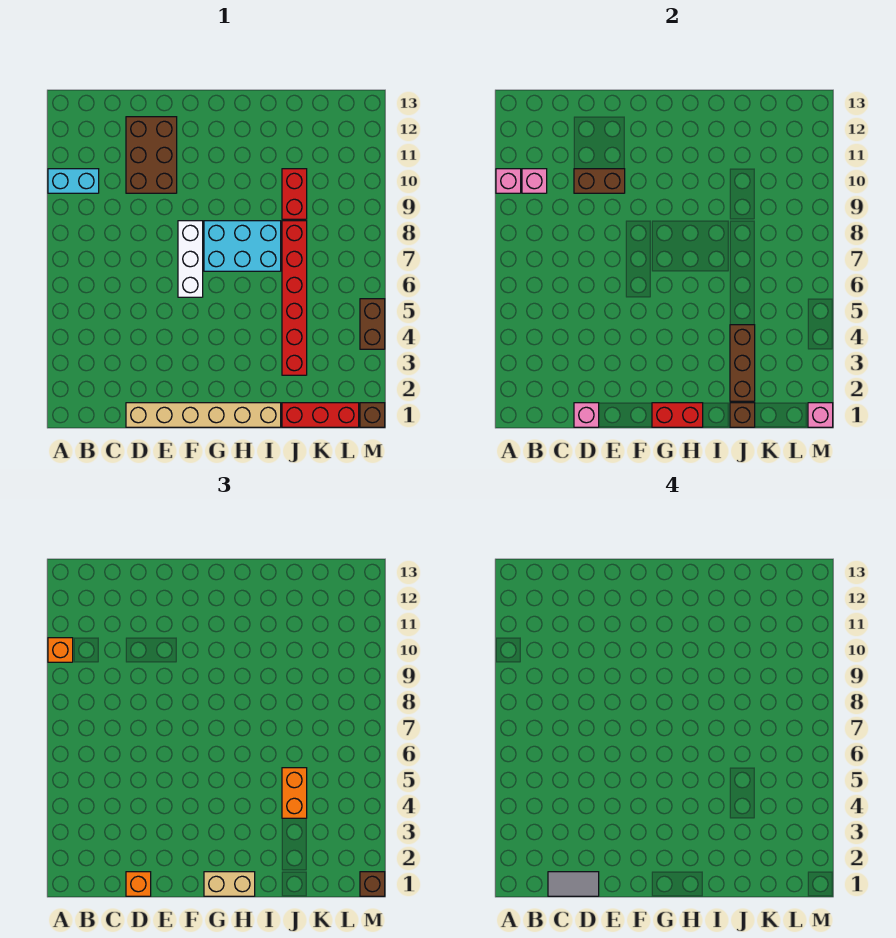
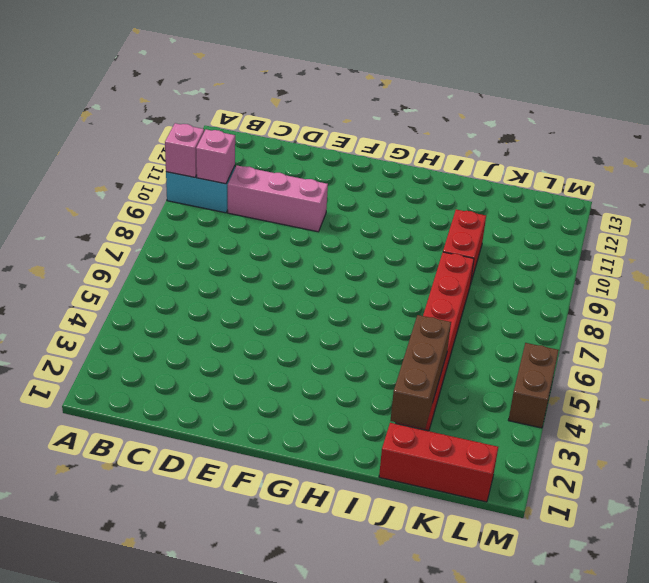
pink brick C10:E10 level 1 -> brown brick D10:E12 level 1
none -> tan brick D1:I1 level 1
none -> white brick F6:F8 level 1
none -> cyan brick G7:I8 level 1

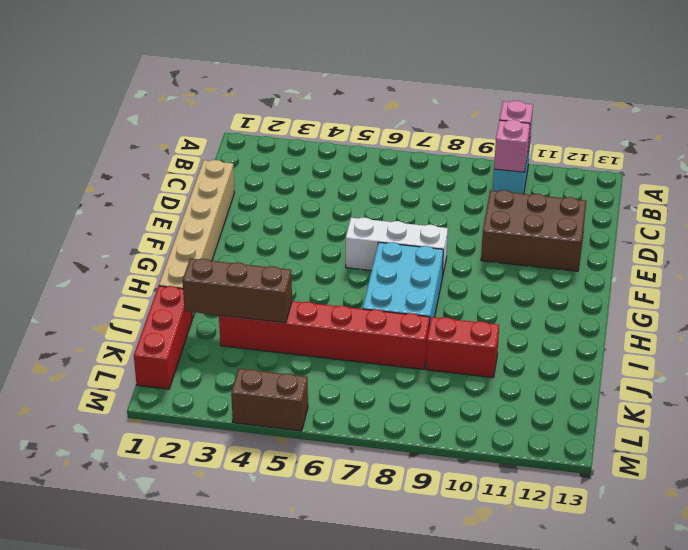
none -> brown brick M1 level 1
none -> pink brick D1 level 2
none -> brown brick D10:E10 level 2

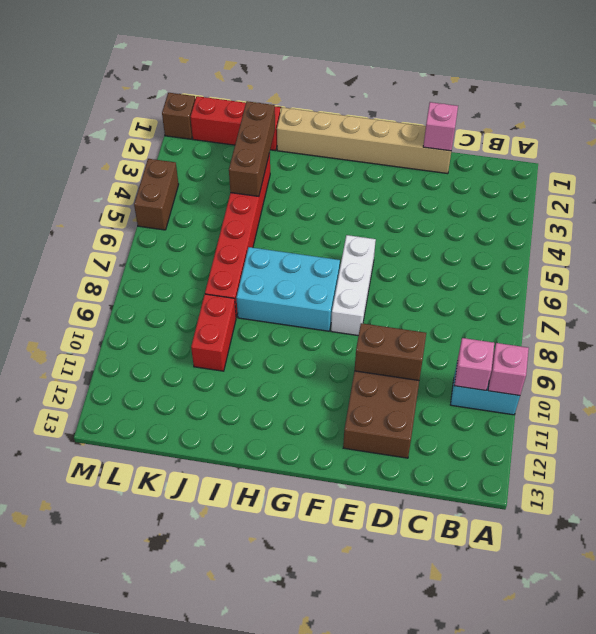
none -> red brick G1:H1 level 2
none -> brown brick J1 level 2
none -> pink brick M1 level 2

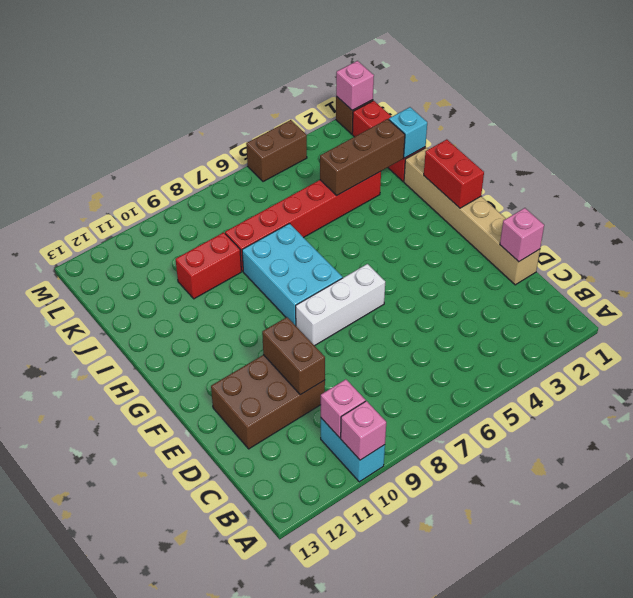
cyan brick J1 level 2 -> brown brick J1 level 2
none -> orange brick A10 level 3
none -> orange brick D1 level 3
none -> tan brick G1:H1 level 3

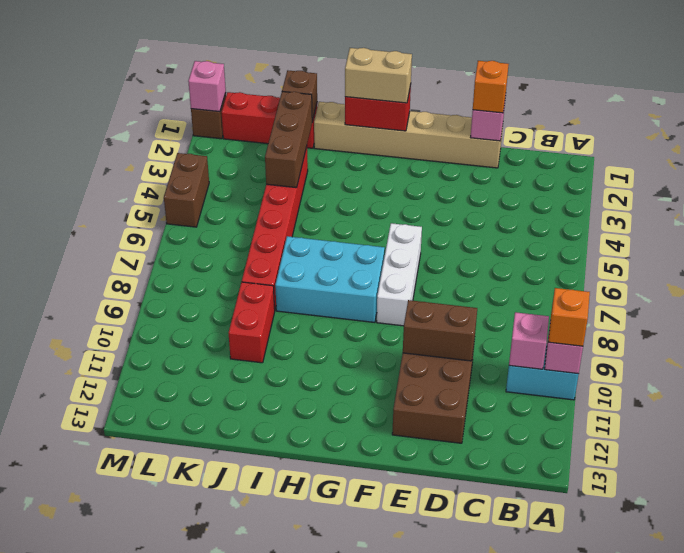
none -> orange brick J4:J5 level 3
none -> brown brick M1 level 3
none -> grey tile C1:D1 level 4

